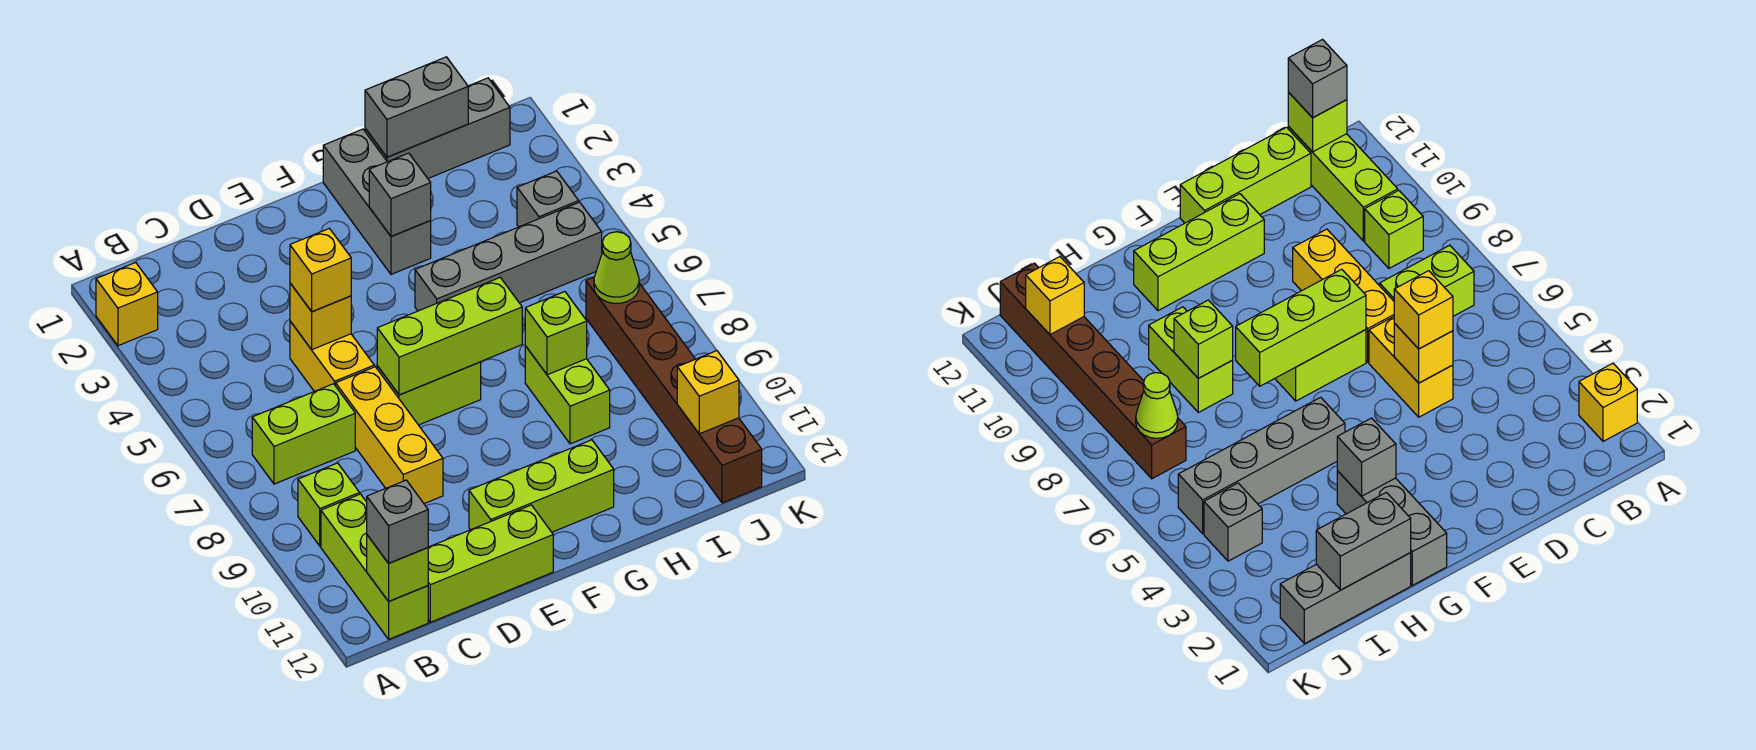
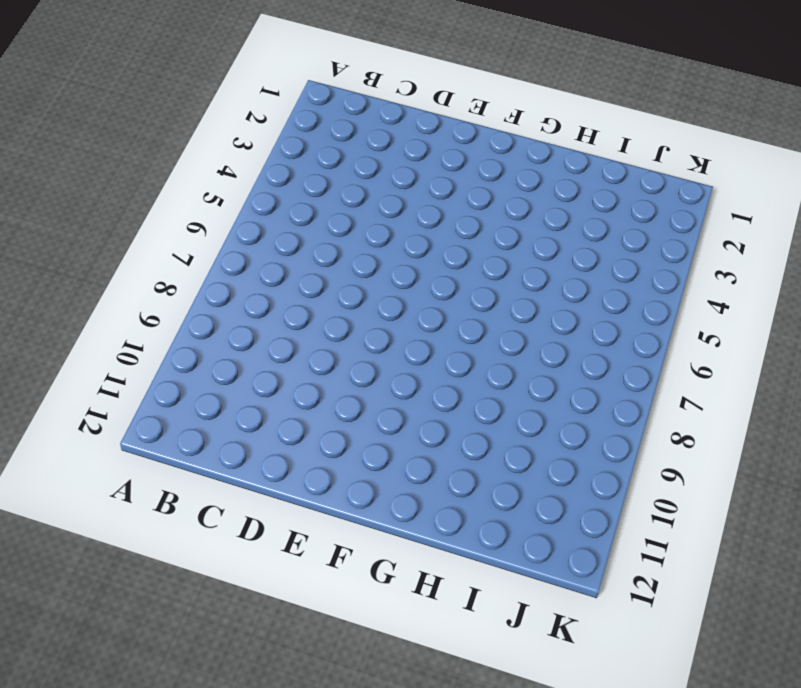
none -> yellow brick A2 level 1
none -> lime brick B7:C7 level 1
none -> lime brick B9 level 1

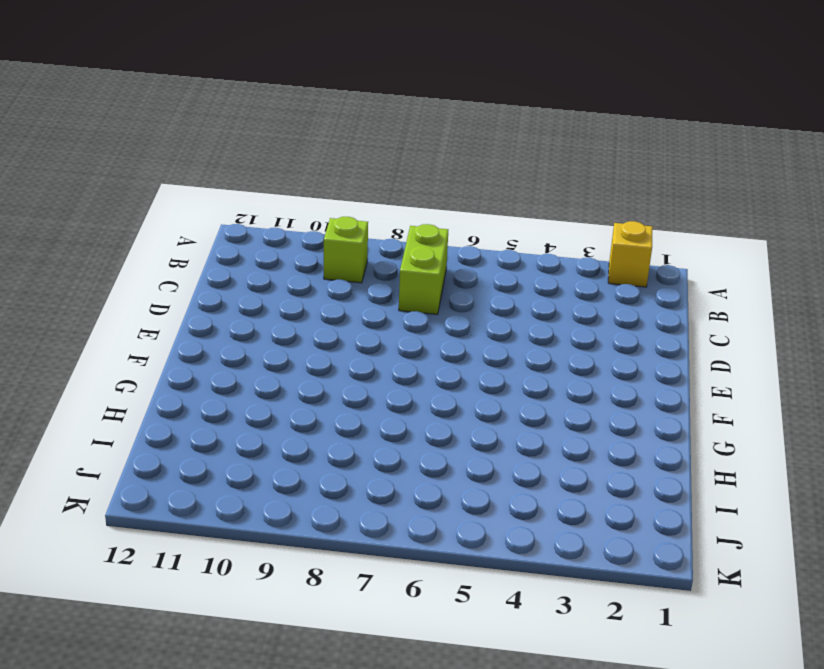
none -> lime brick B10:B12 level 1
none -> lime brick C12:E12 level 1
none -> yellow brick D5:D6 level 1

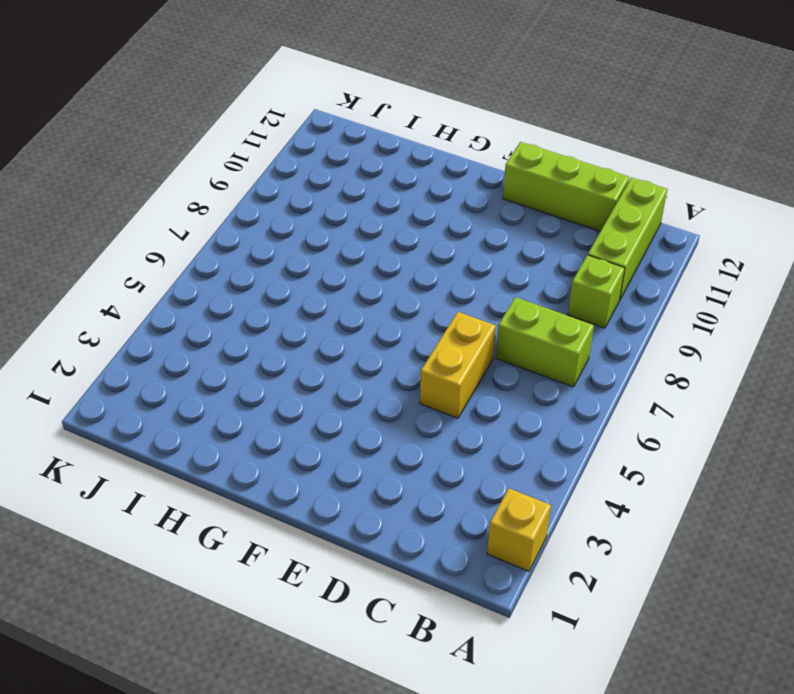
none -> yellow brick D7:D9 level 1
none -> lime brick E7:F7 level 1
none -> lime brick E11:G11 level 1

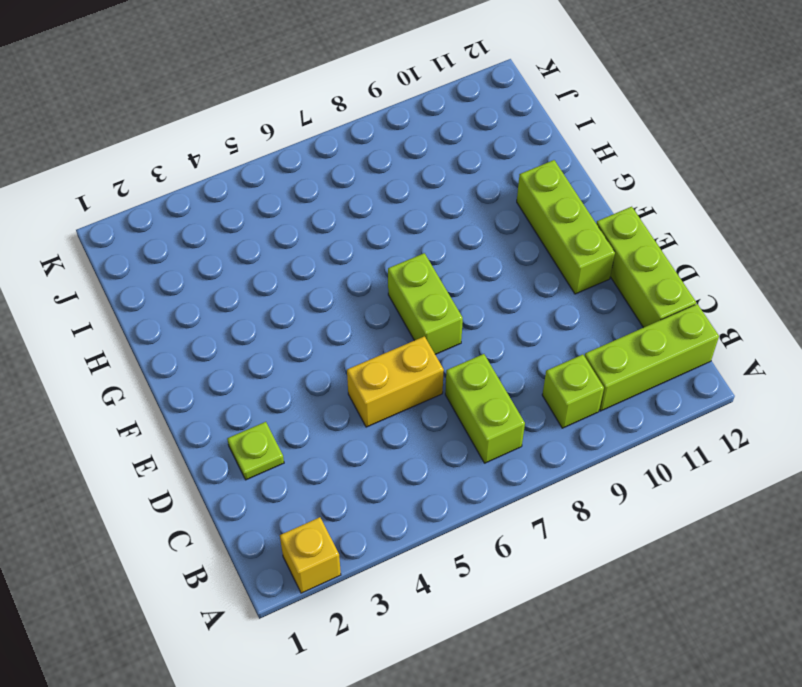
lime plate D2 level 1 -> none
none -> yellow brick D7:D9 level 1
none -> grey brick G1:G3 level 1
none -> grey brick G5:J5 level 1

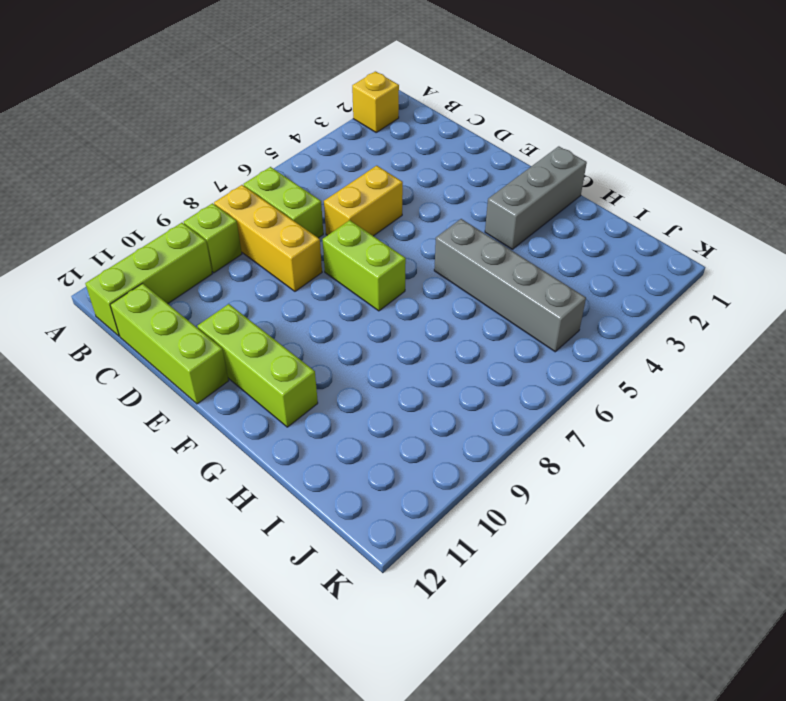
yellow brick B8:D8 level 1 -> yellow brick D7:D9 level 1
none -> grey brick H1:J1 level 1
none -> lime brick H8:H9 level 1
none -> grey brick J4 level 1

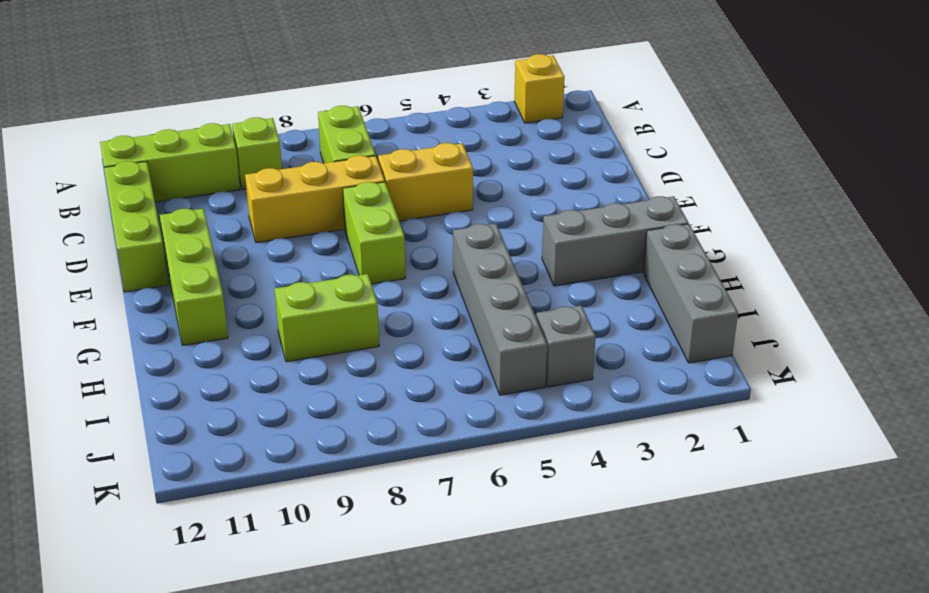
none -> brown brick J7:J12 level 1
none -> lime brick B12 level 2
none -> yellow brick D5 level 2

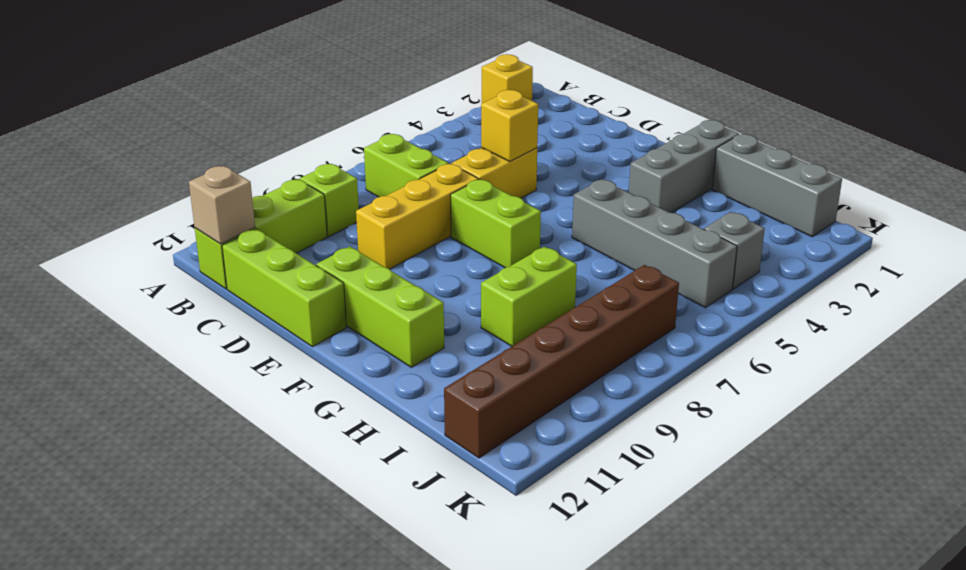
tan brick B12 level 2 -> lime brick B12 level 2
none -> lime brick E7:G7 level 2
none -> grey brick G3 level 2
none -> grey brick H1:I1 level 2

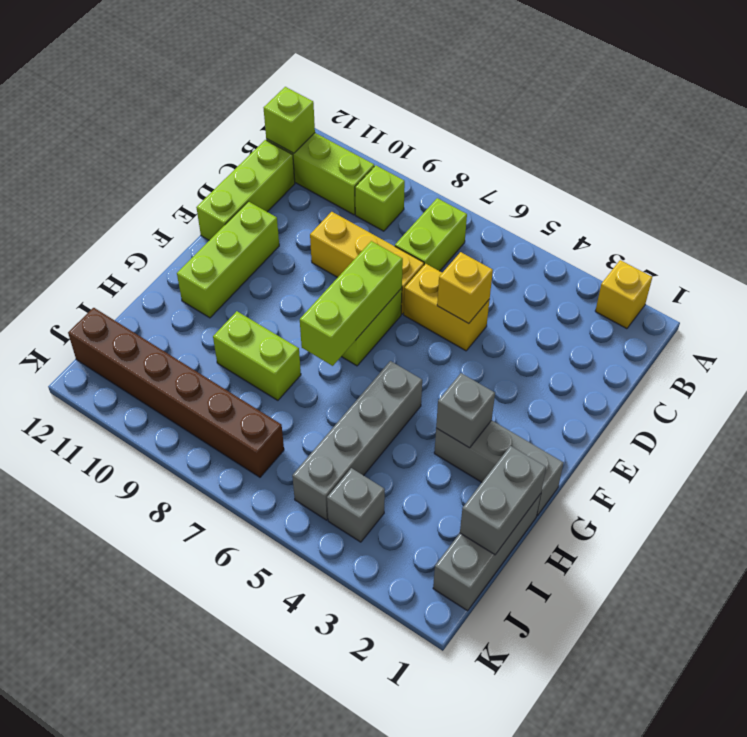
none -> lime brick H8 level 2
none -> lime cone J7 level 2
none -> yellow brick J11 level 2

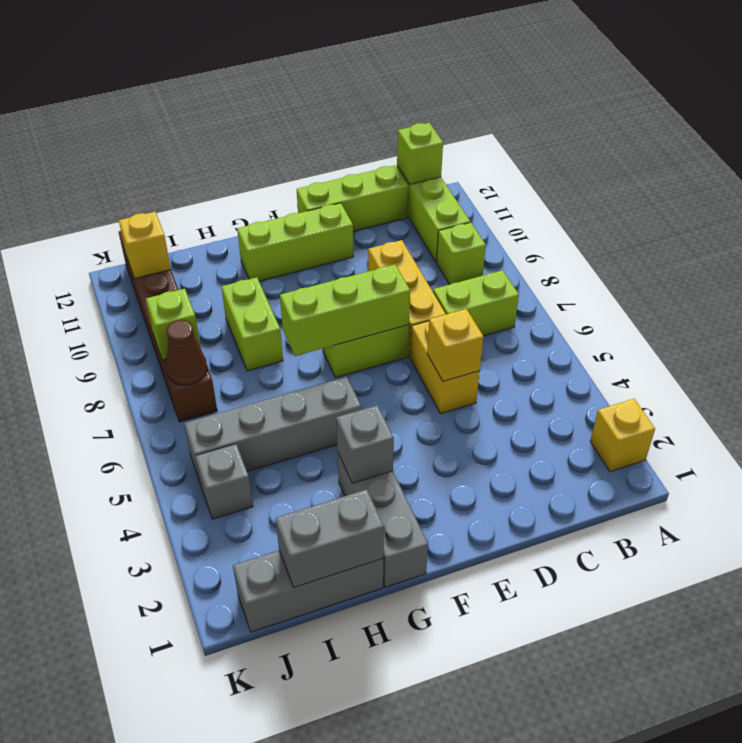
brown cone J7 level 2 -> lime cone J7 level 2
lime brick J8 level 2 -> lime brick H8 level 2
none -> grey brick B12 level 3
none -> yellow brick D5 level 3

